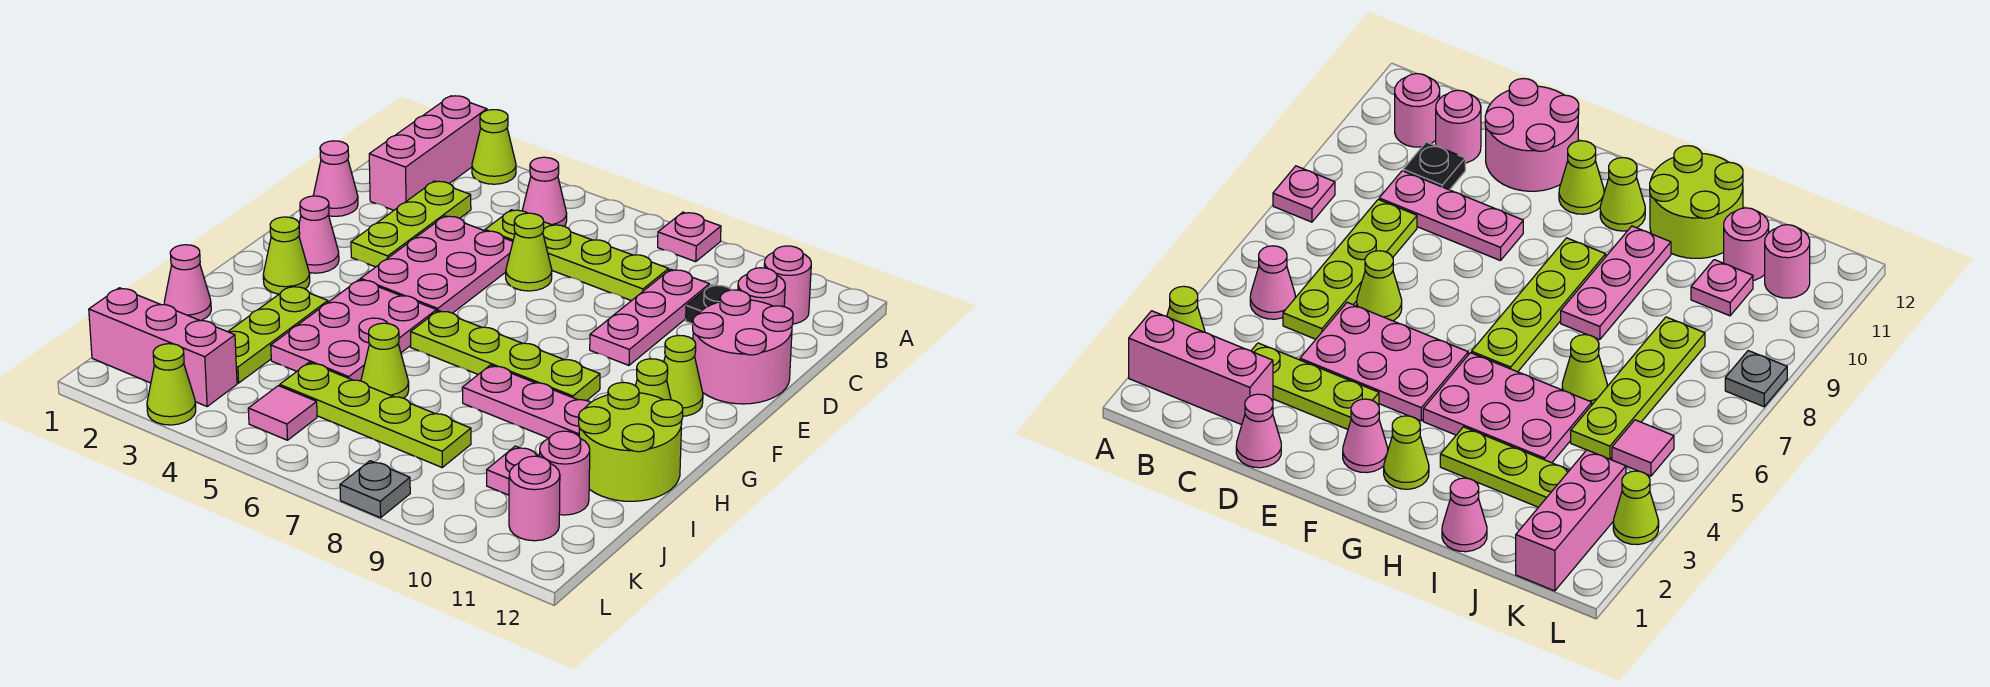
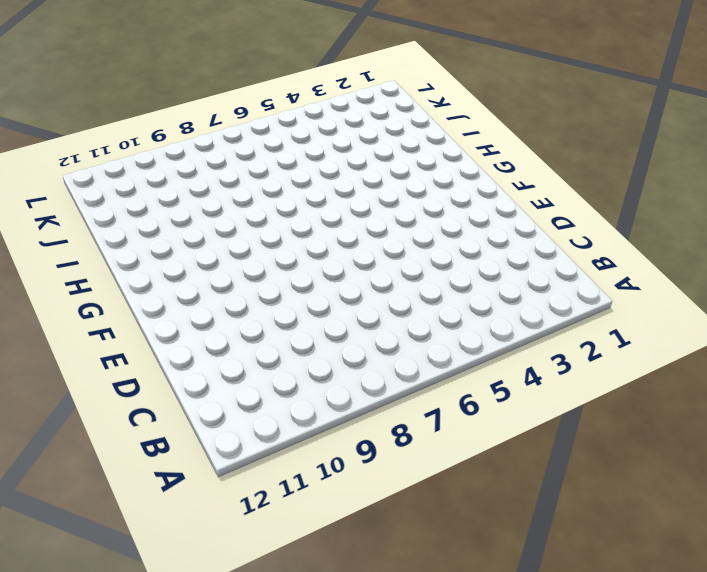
none -> pink brick A2:C2 level 1
none -> lime cone A3 level 1
none -> pink plate A8 level 1
none -> pink cone B5 level 1

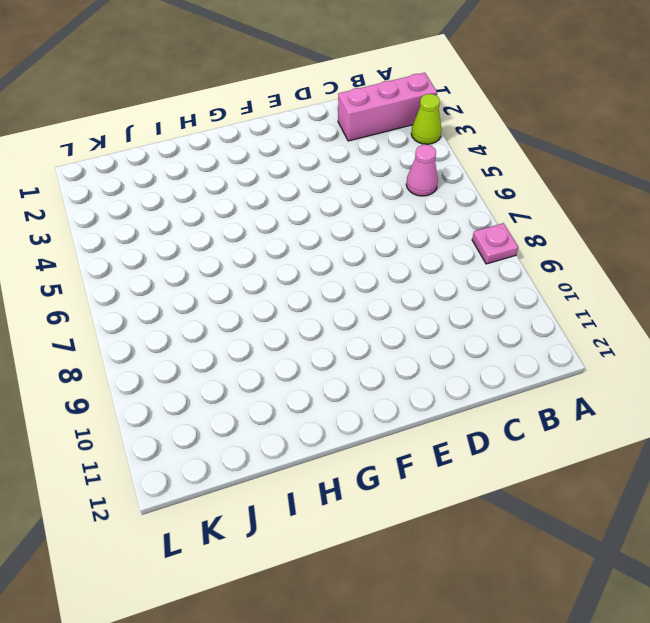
none -> pink round brick B11 level 1
none -> lime plate C3:E3 level 1
none -> lime plate C5:C8 level 1
none -> pink plate C9:E9 level 1

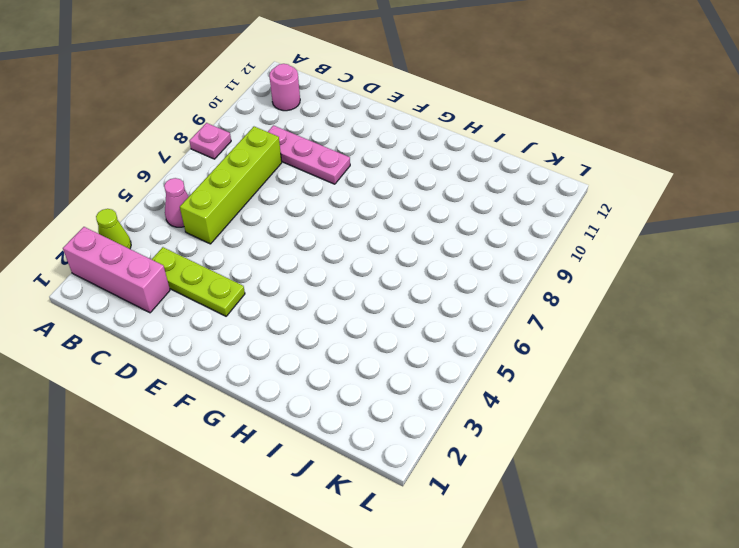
lime brick C5:C8 level 1 -> lime plate C5:C8 level 1
none -> black plate C10 level 1
none -> pink round brick C11 level 1
none -> pink cone D1 level 1
none -> pink plate D4:F5 level 1

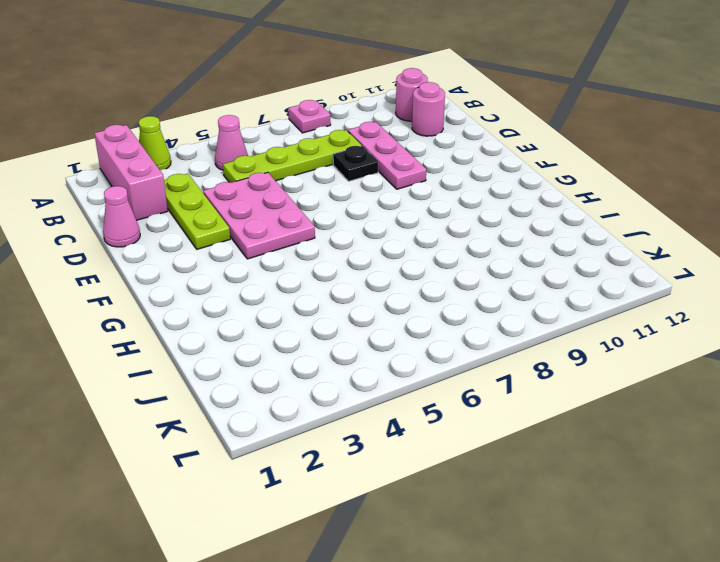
black plate D8 level 1 -> black plate C10 level 1
none -> lime cone D6 level 1
none -> pink round brick D11:E12 level 1
none -> pink cone F2 level 1
none -> lime cone F11 level 1

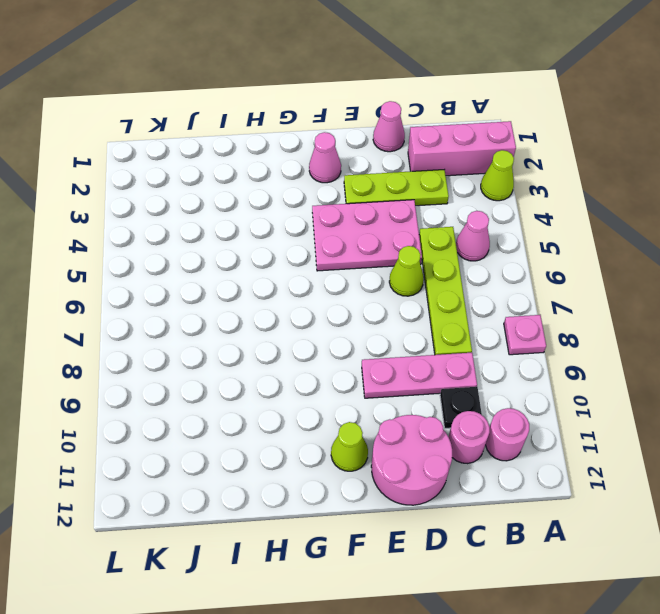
none -> lime cone G2 level 1
none -> pink plate G4:I5 level 1
none -> lime plate G6:G9 level 1
none -> lime cone G11 level 1

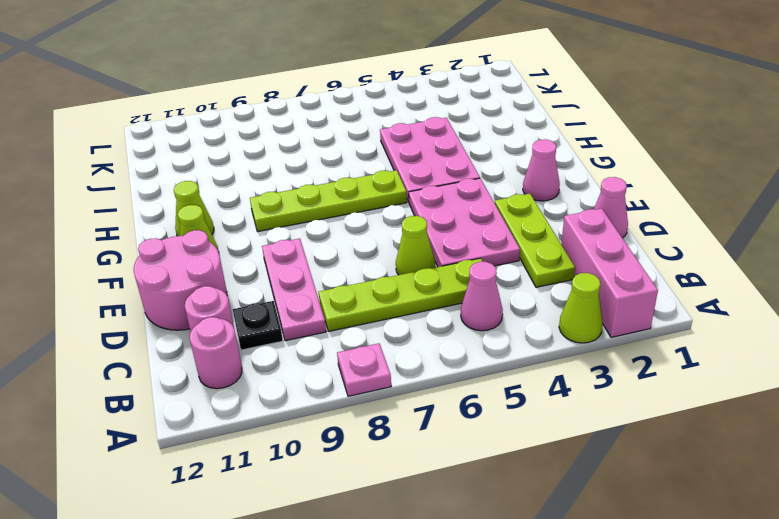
none -> lime cone G2 level 1
none -> lime plate H3:J3 level 1
none -> pink plate H8:H10 level 1
none -> lime round brick H11:I12 level 1

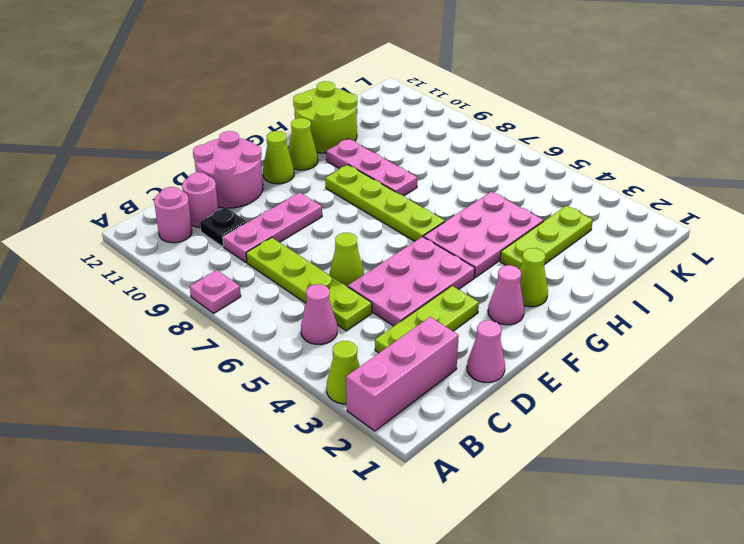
none -> pink cone I1 level 1
none -> lime cone I6 level 1
none -> lime plate J5:J8 level 1
none -> pink plate J10 level 1

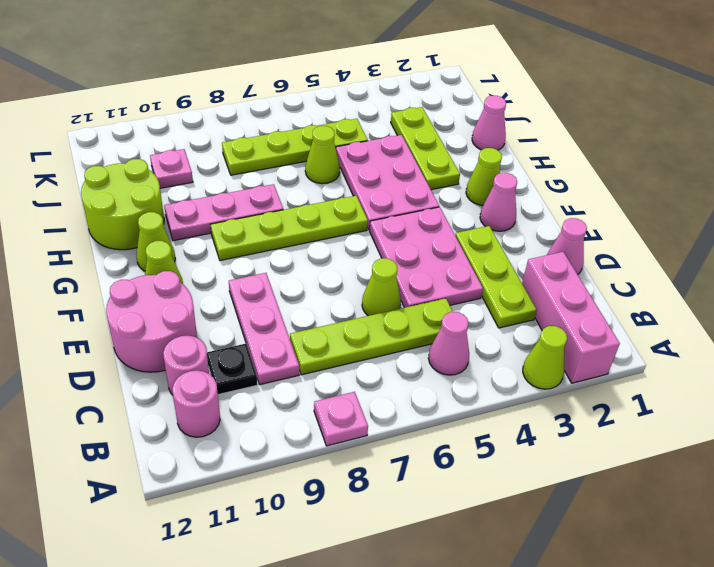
none -> pink round brick J11 level 1
none -> pink brick K1:K3 level 1
none -> pink tile K5 level 1
none -> pink round brick K11 level 1

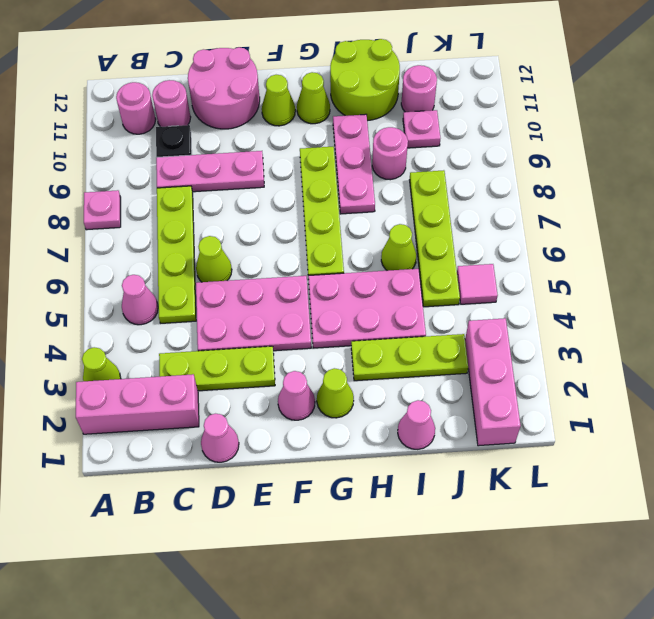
pink round brick I9 level 1 -> pink round brick K11 level 1
none -> lime cone L3 level 1
none -> grey plate L8 level 1

